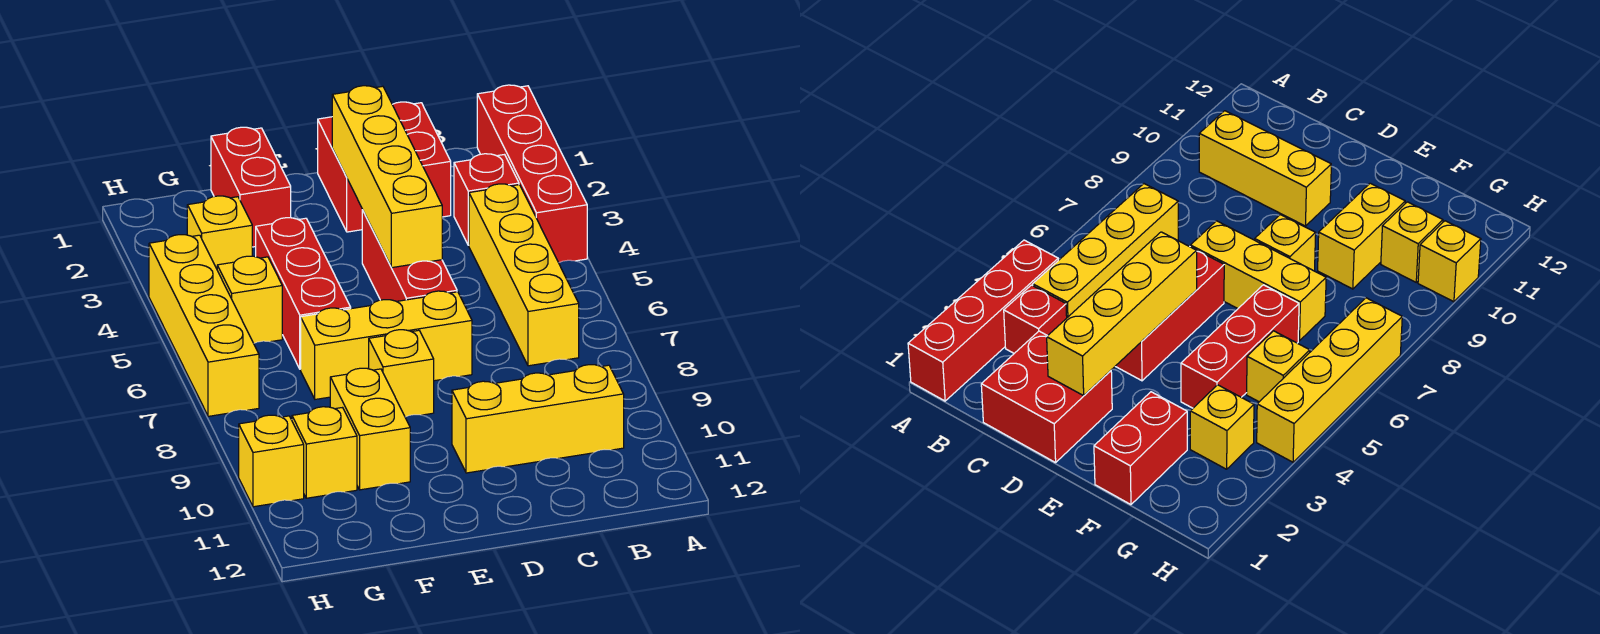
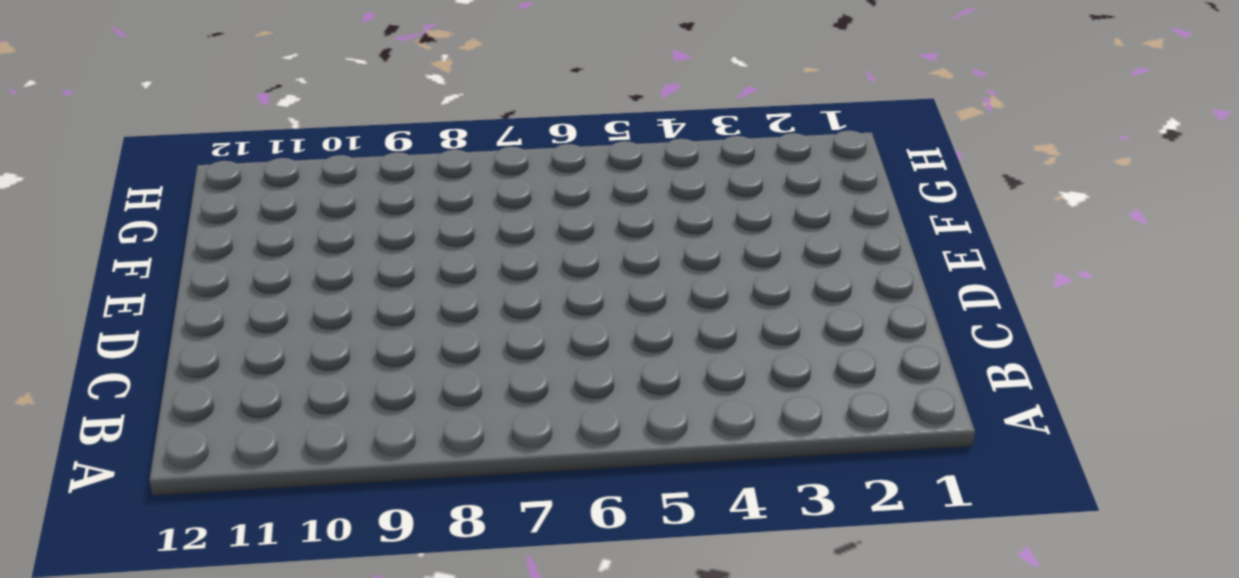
none -> red brick A1:A4 level 1
none -> red brick B3 level 1
none -> yellow brick B4:B7 level 1

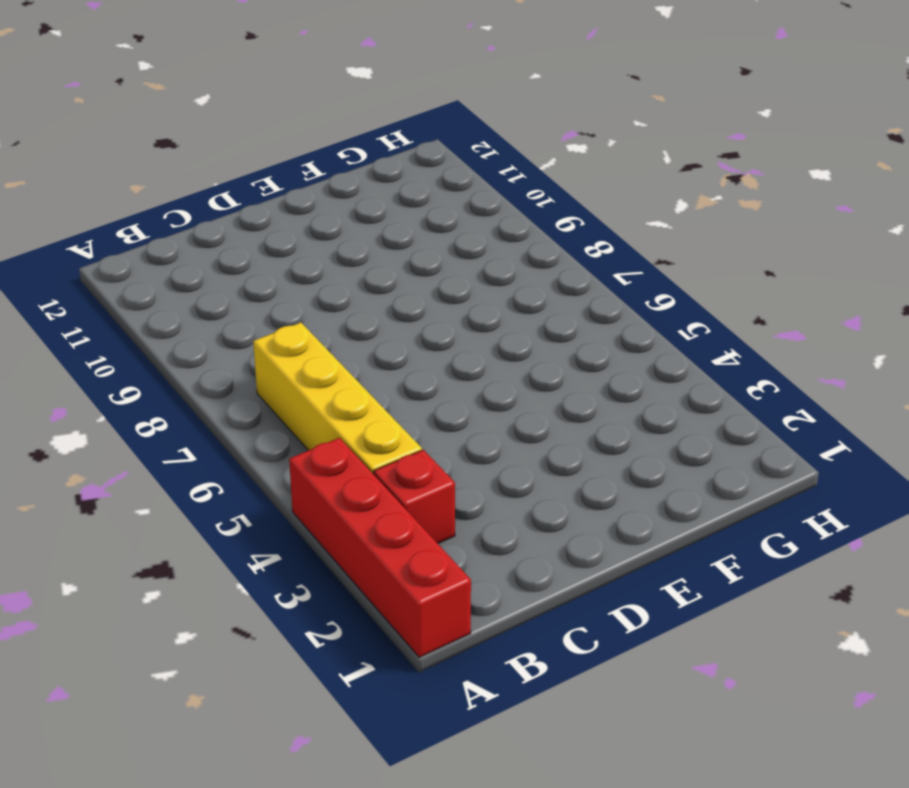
none -> yellow brick B10:D10 level 1
none -> red brick C1:D2 level 1
none -> red brick D4:D6 level 1

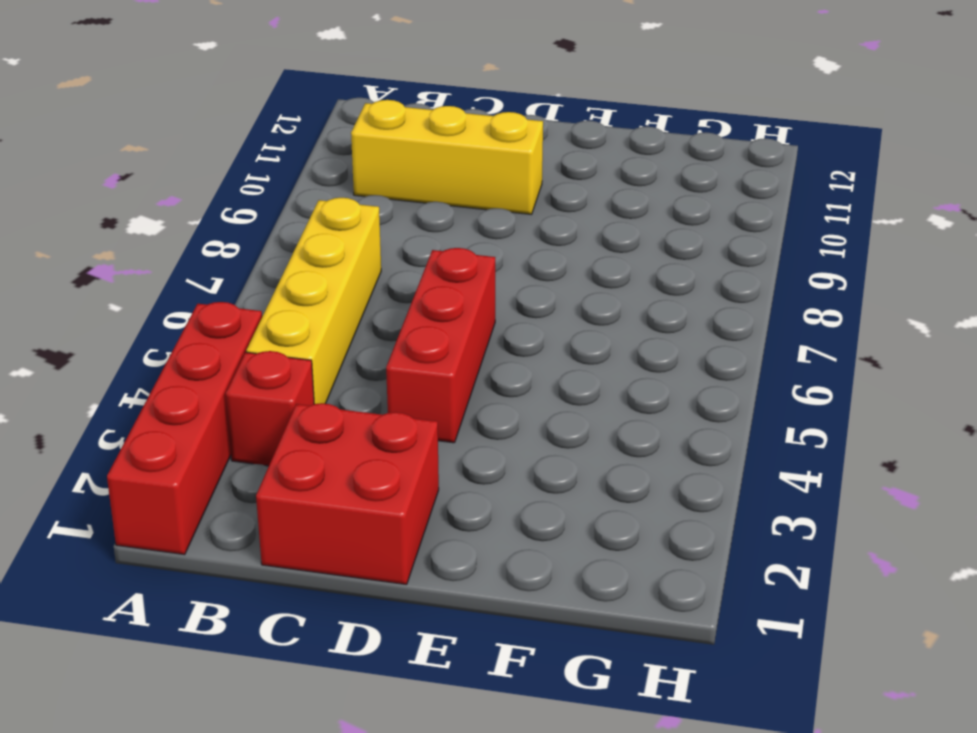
none -> yellow brick D7:F7 level 1
none -> yellow brick E8 level 1
none -> red brick F1:F2 level 1

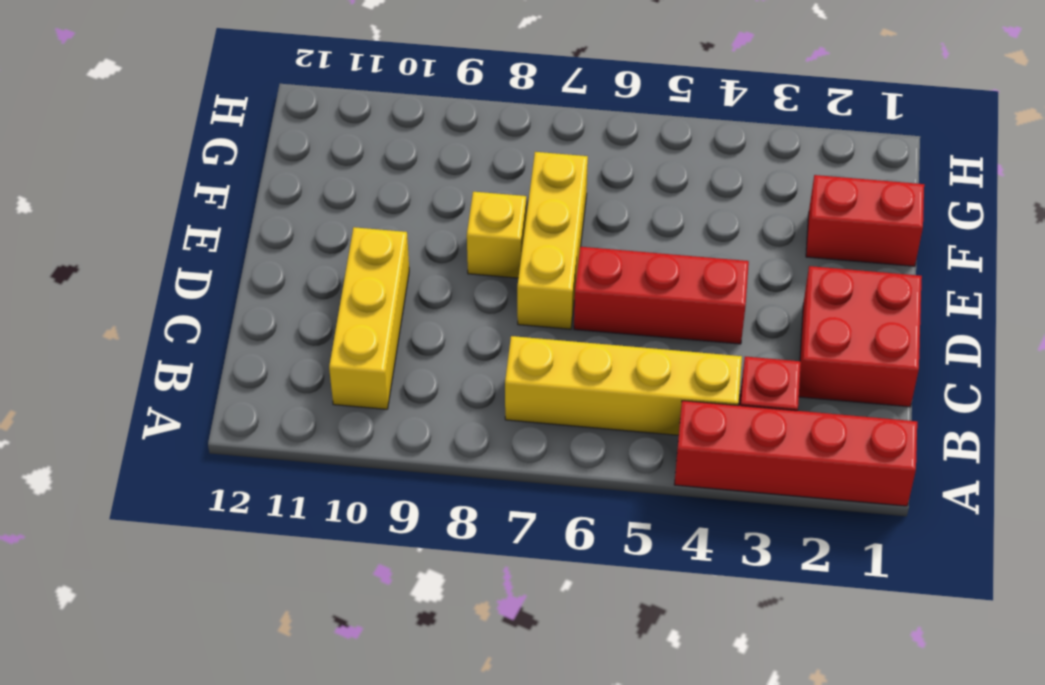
none -> red brick F4:F6 level 1
none -> yellow brick F9:F10 level 1
none -> yellow brick G3 level 1

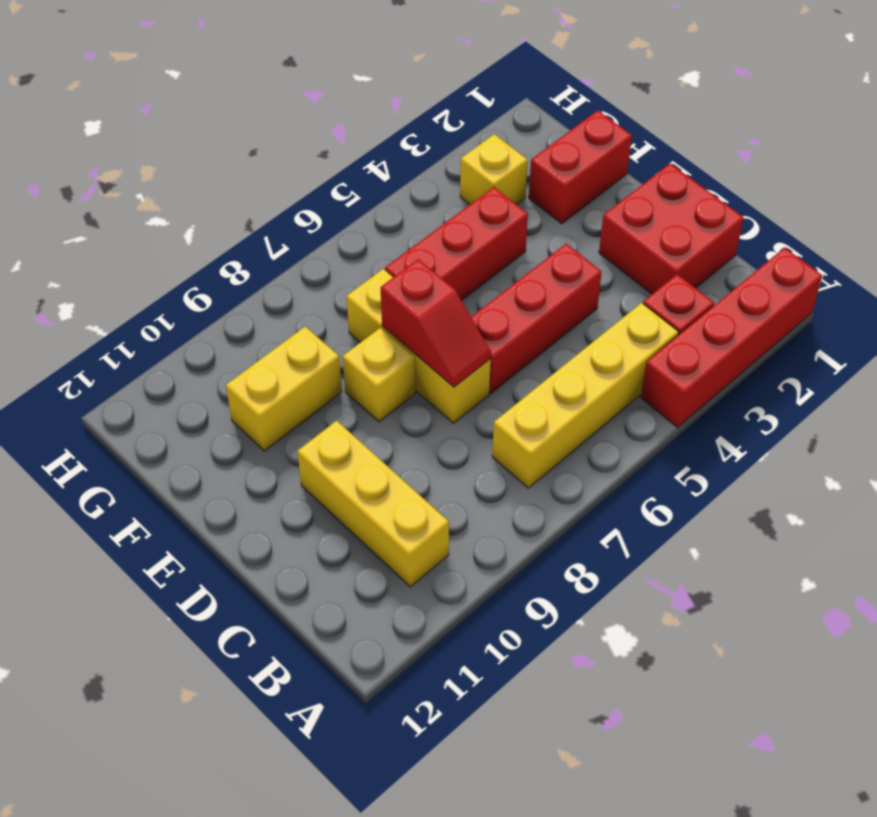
red slope D7:E7 level 2 top E -> none
none -> yellow brick G5 level 1
none -> yellow brick G10 level 1
none -> yellow brick H4:H7 level 1

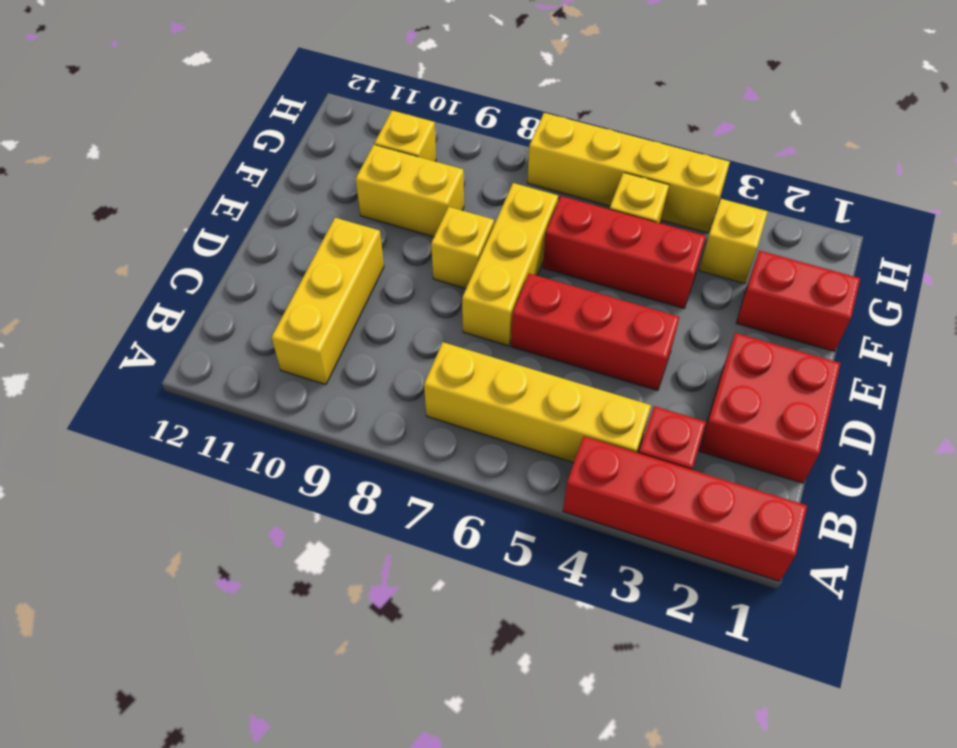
none -> yellow brick H10 level 1
none -> yellow brick D2:D5 level 2

